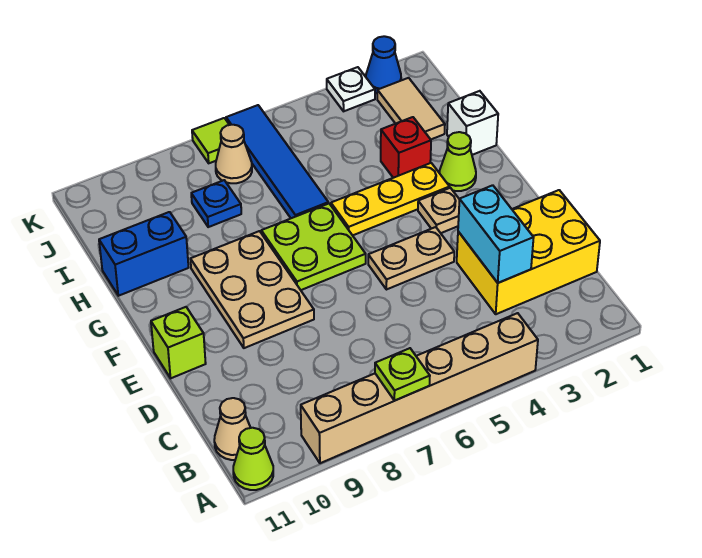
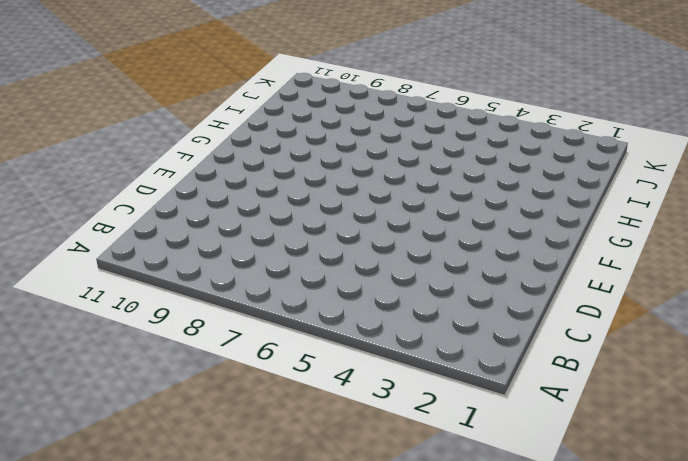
none -> tan brick A4:A9 level 1
none -> lime cone A11 level 1
none -> tan cone B11 level 1

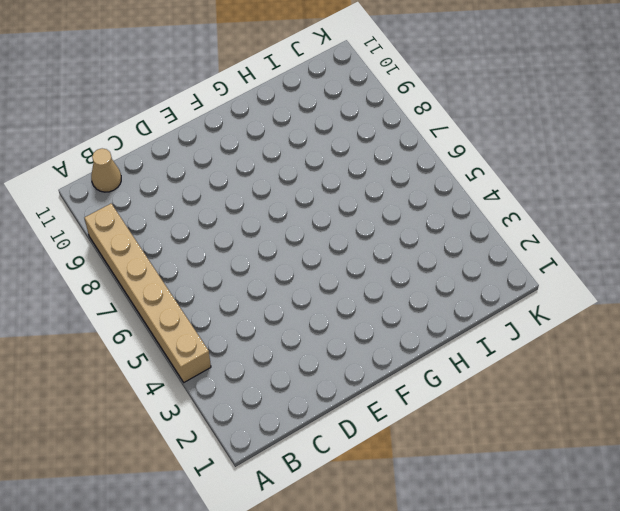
none -> lime cone A11 level 1
none -> yellow brick C1:D3 level 1
none -> tan plate E4:E5 level 1

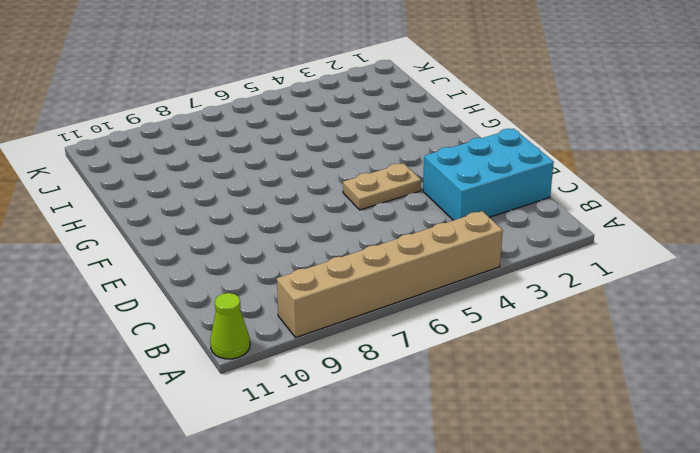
cyan brick C1:D3 level 1 -> yellow brick C1:D3 level 1
none -> tan cone B11 level 1
none -> tan plate E8:G9 level 1
none -> lime brick E11 level 1

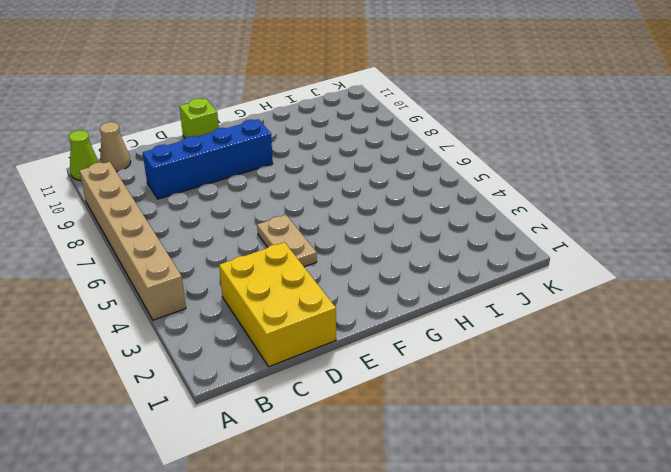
blue brick C9:F9 level 1 -> tan plate E8:G9 level 1
none -> tan plate F3 level 1
none -> lime plate F6:G7 level 1
none -> lime cone G2 level 1

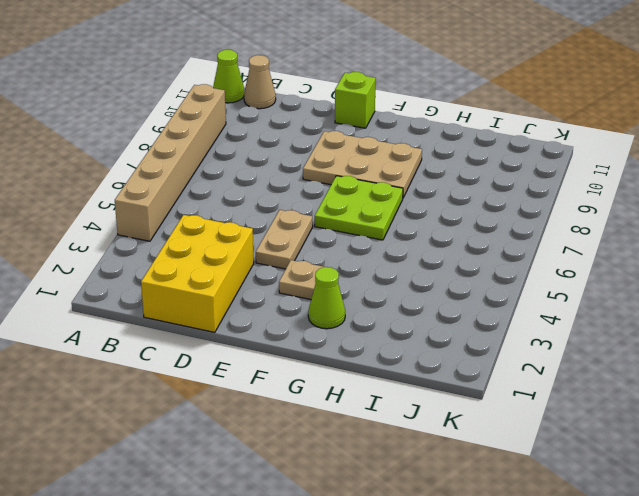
none -> yellow plate G3:G5 level 1
none -> white brick H1 level 1
none -> red brick H3 level 1

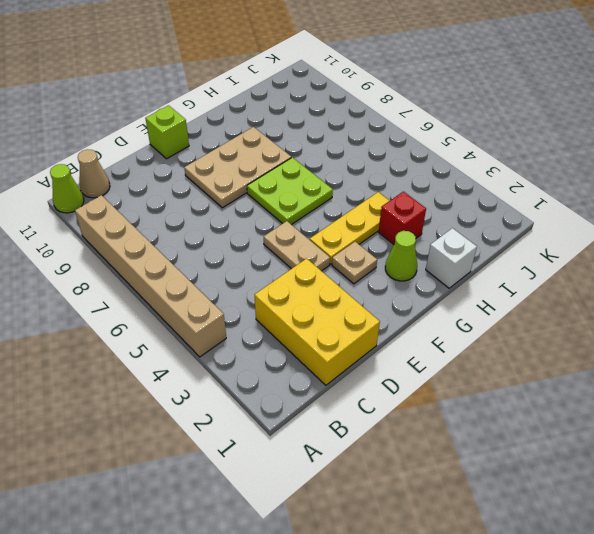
yellow plate F4:H4 level 1 -> yellow plate G3:G5 level 1
none -> blue tile H6:K6 level 1
none -> blue brick H10:H11 level 1
none -> tan tile I2:J2 level 1

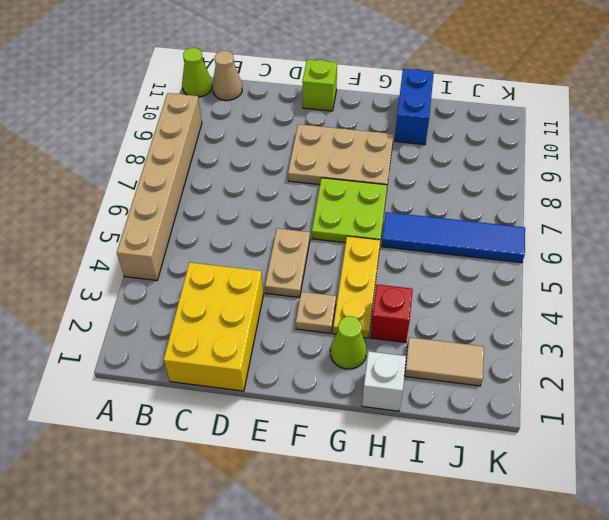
none -> blue plate I8 level 1
none -> tan cone J7 level 1
none -> blue cone K2 level 1

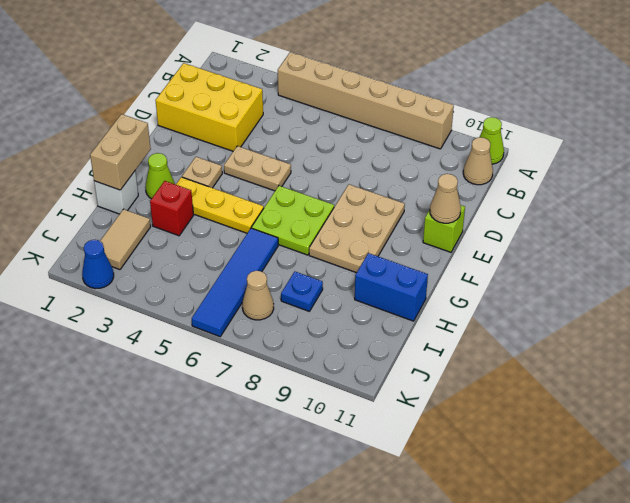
tan cone E11 level 2 -> none
tan brick G1:H1 level 2 -> none
none -> white plate K3 level 1
none -> lime tile K7 level 1
none -> lime plate A7 level 2

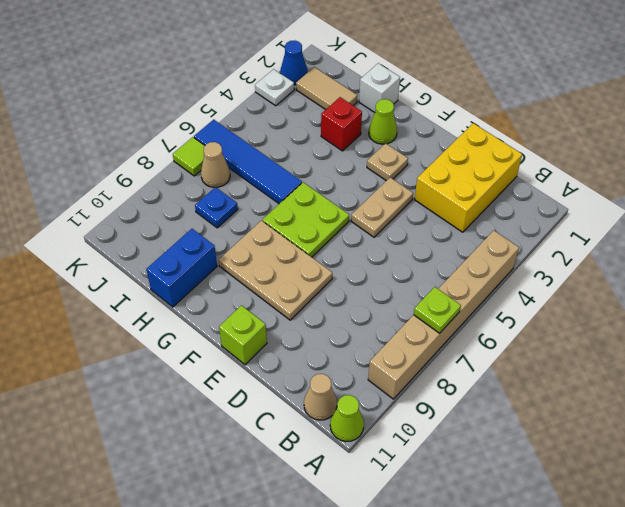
none -> yellow plate G3:G5 level 1
none -> cyan brick C3:D3 level 2

